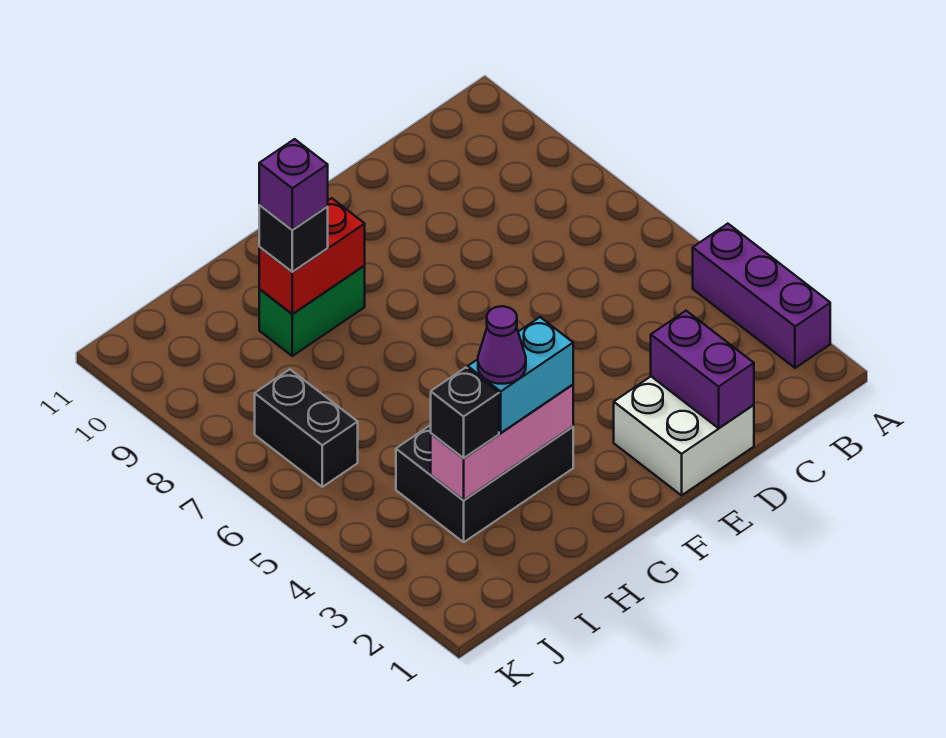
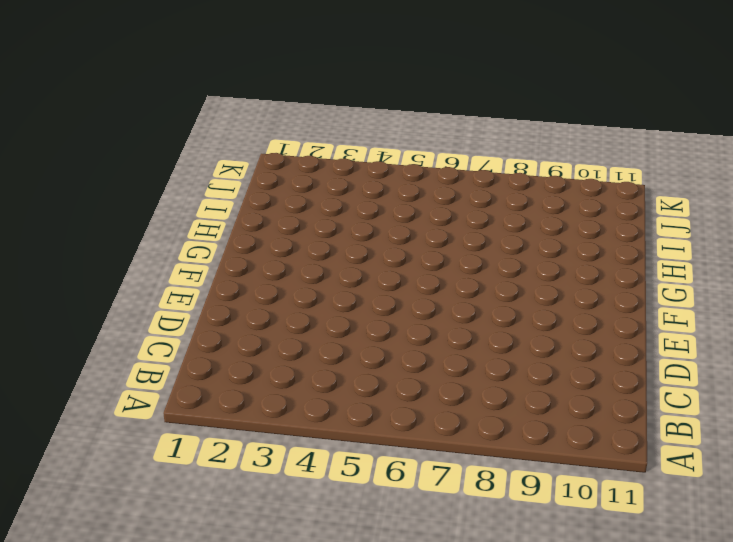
none -> purple brick A2:A4 level 1
none -> white brick D1:E2 level 1
none -> black brick G3:I4 level 1

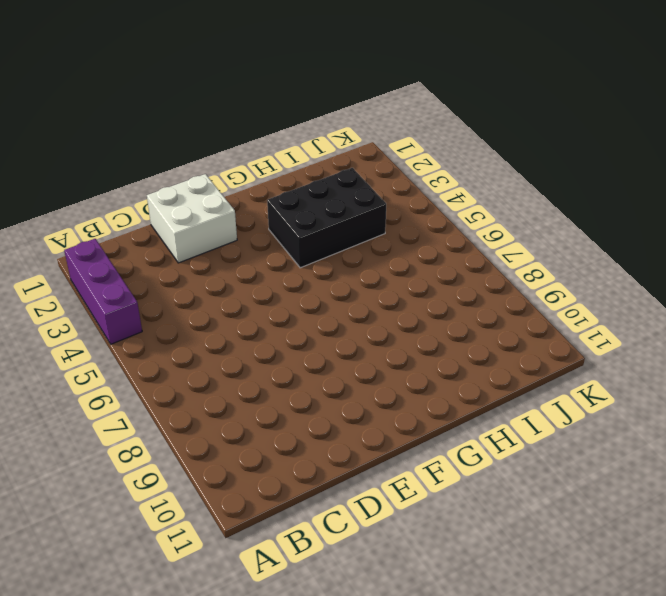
none -> green brick G9:H9 level 1
none -> black brick J6:J7 level 1
none -> purple brick D1:D2 level 2

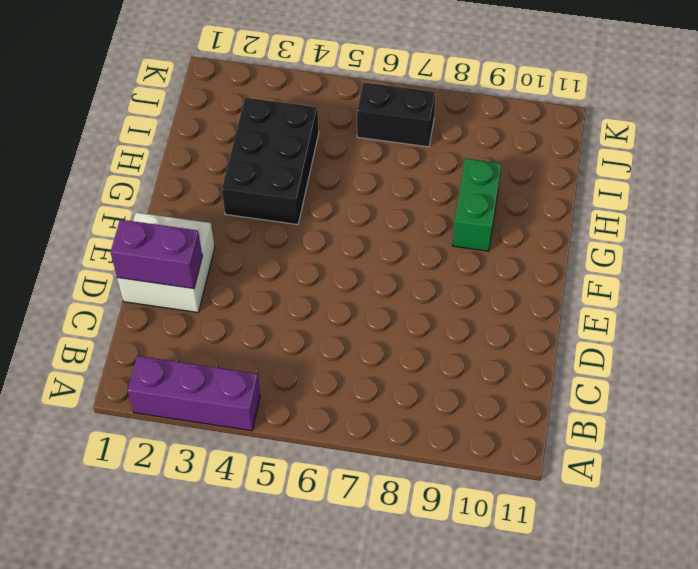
none -> pink brick G3:I3 level 2
none -> red brick G9:H9 level 2
none -> cyan brick G3:H3 level 3

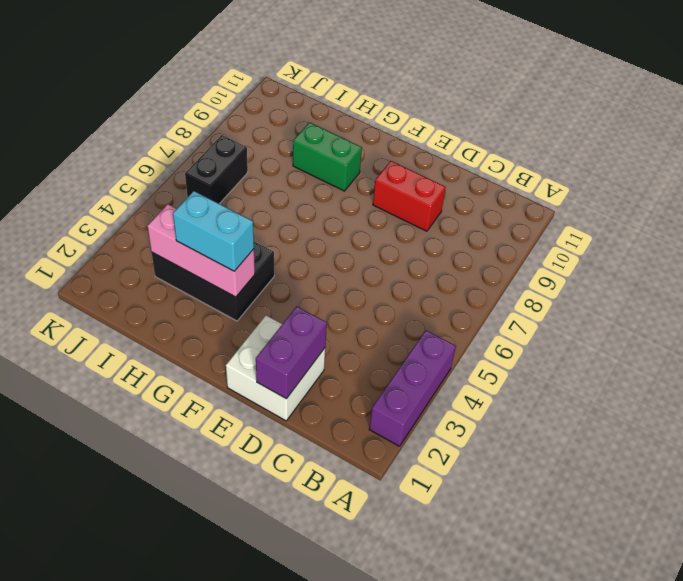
red brick D9:E9 level 1 -> red brick G9:H9 level 2
none -> black brick H9 level 3
none -> black brick I3 level 3
none -> purple cone H3 level 4

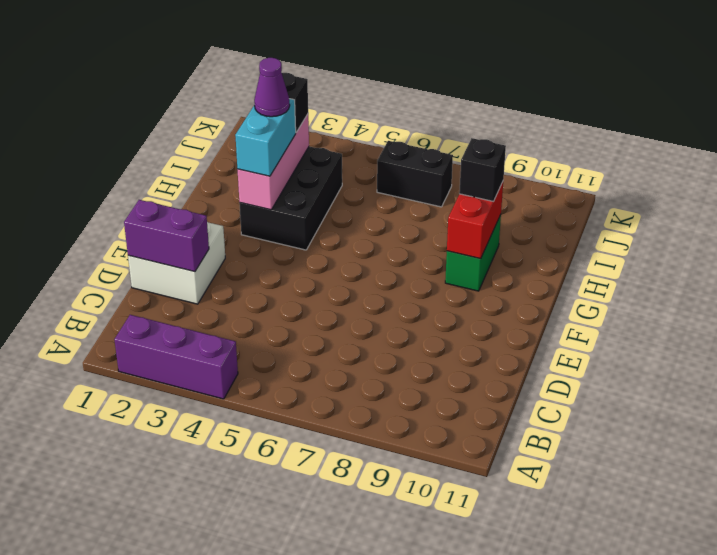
none -> purple brick H9 level 4

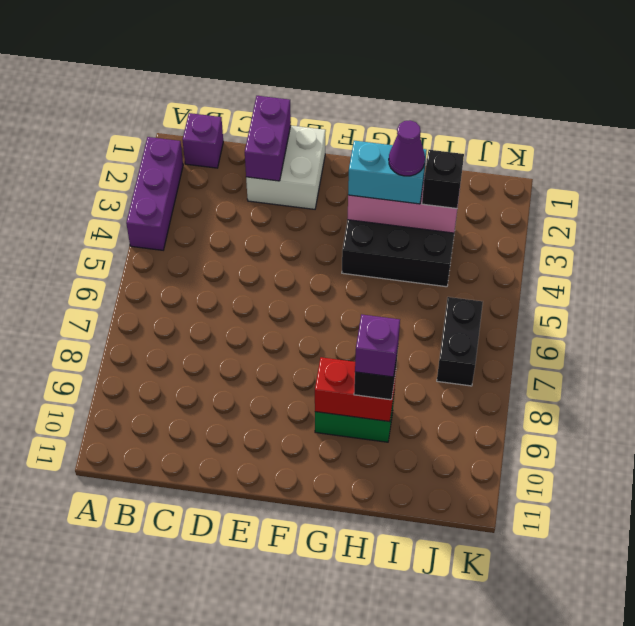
purple brick B1 level 1 -> none

